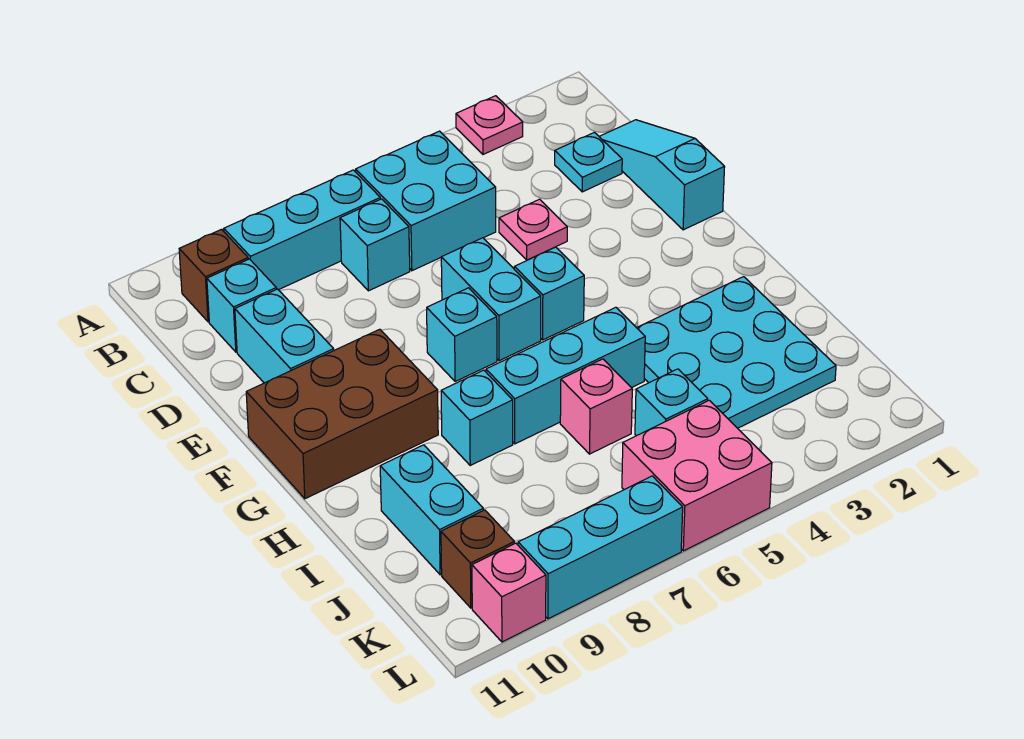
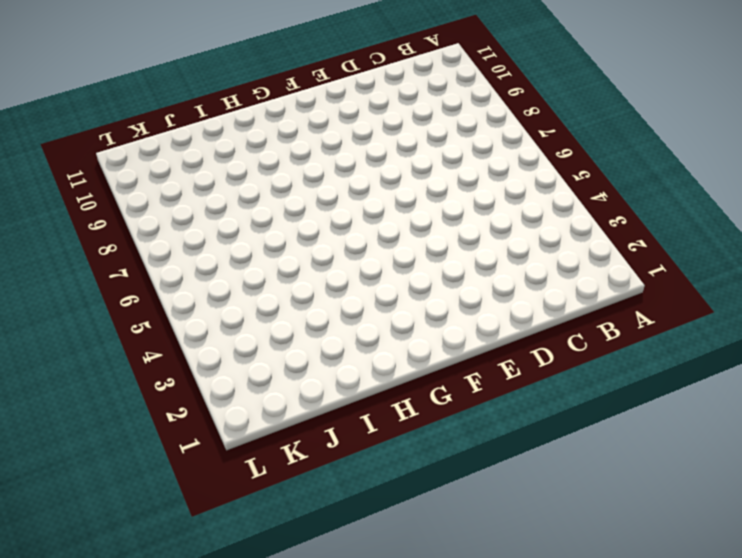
none -> pink plate A3 level 1
none -> cyan brick B5:C6 level 1
none -> cyan brick B7:B9 level 1

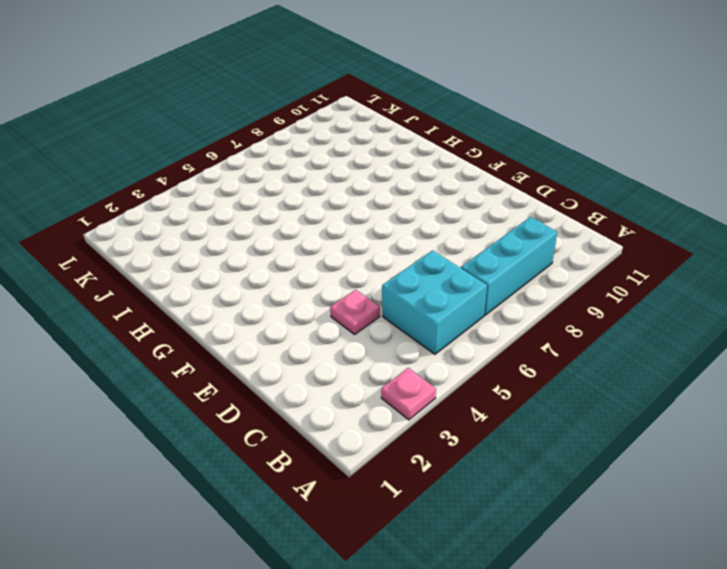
none -> brown brick B10 level 1
none -> cyan slope C1:E1 level 1 top E
none -> cyan plate C2 level 1

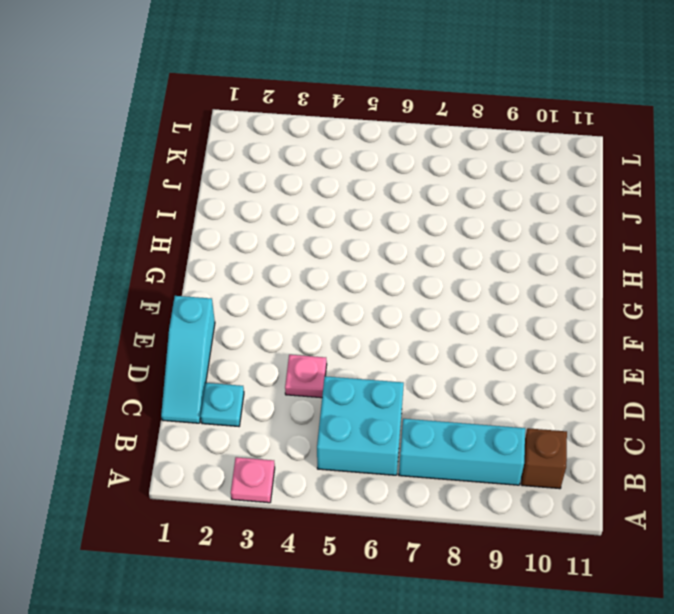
none -> cyan brick C7 level 1
none -> cyan brick C10 level 1
none -> cyan brick D10:E10 level 1

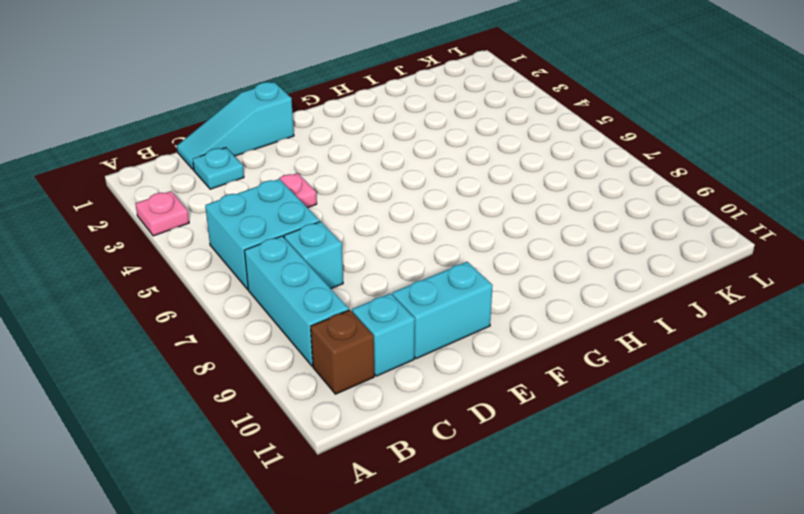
none -> cyan brick E6:F6 level 1
none -> cyan brick F5 level 1
none -> cyan brick F7 level 1

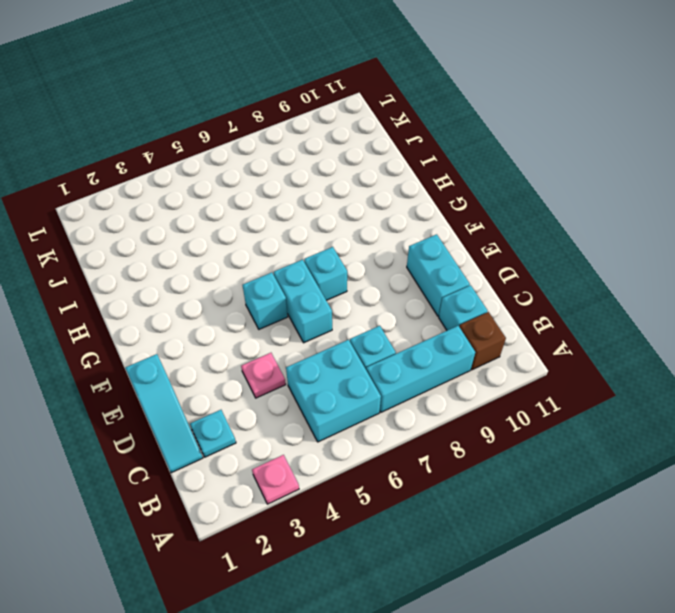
none -> brown brick F9:G11 level 1
none -> cyan plate H2:J4 level 1
none -> cyan brick H5:H7 level 1

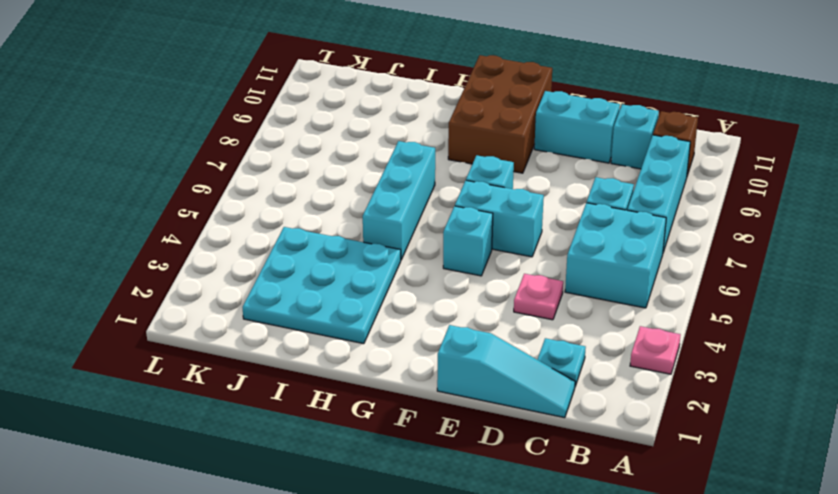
none -> cyan brick H8 level 1
none -> pink brick I6 level 1
none -> cyan brick I10:J10 level 1

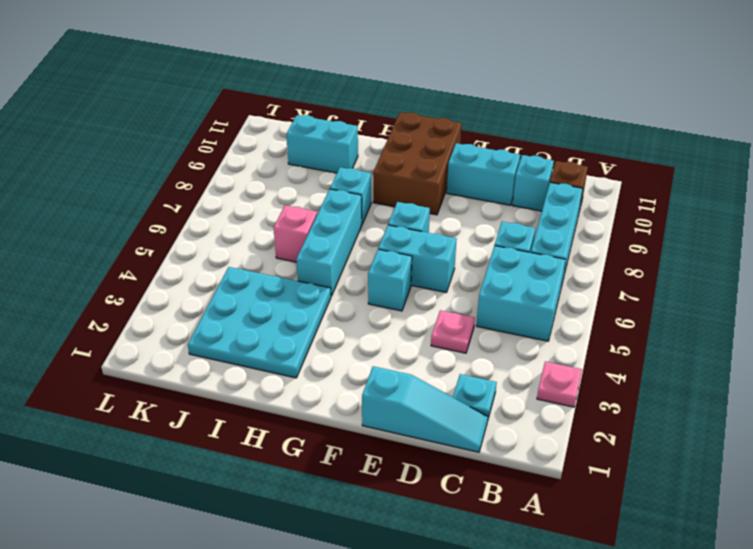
none -> cyan brick J5 level 1
none -> pink brick K5:L6 level 1
none -> brown brick K10 level 1

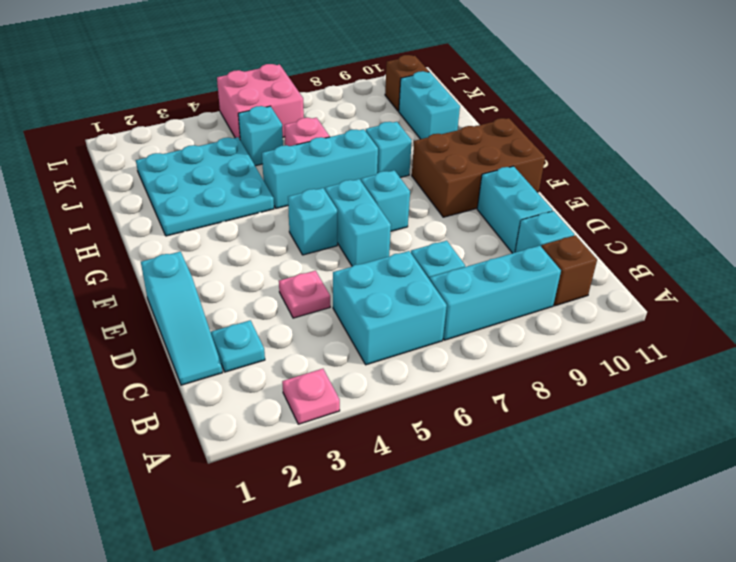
none -> cyan brick L7:L9 level 1
none -> pink brick L10 level 1

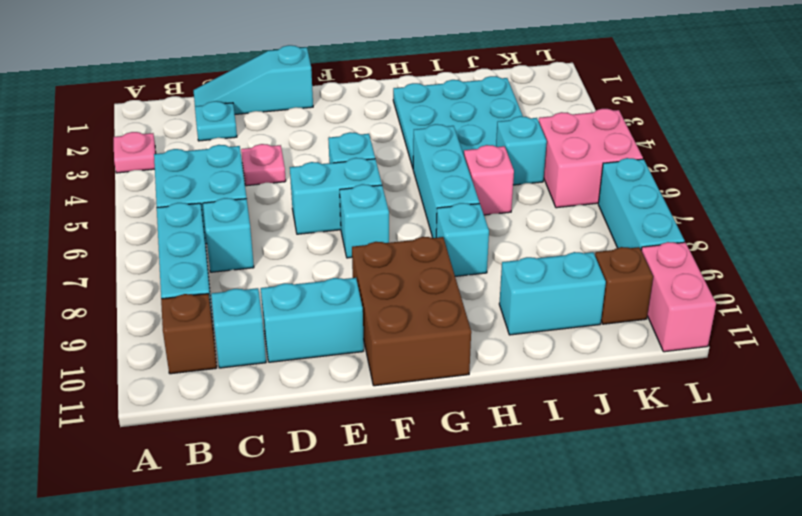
pink brick L10:L11 level 1 -> pink brick L10 level 1

